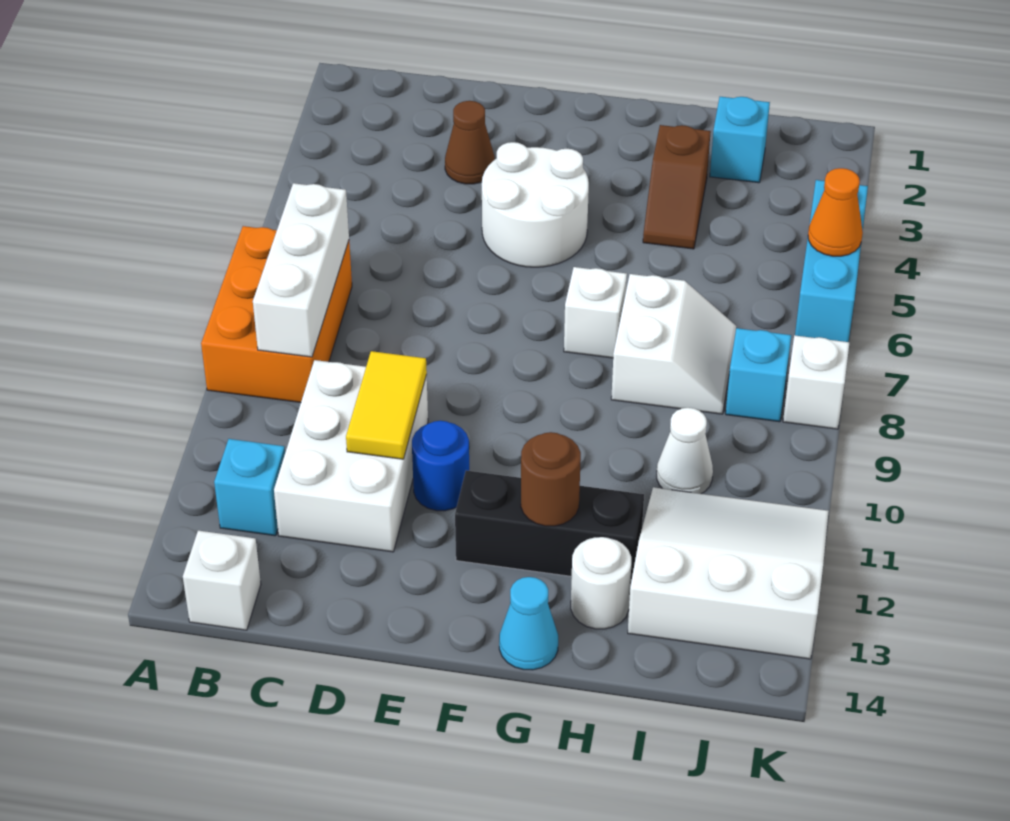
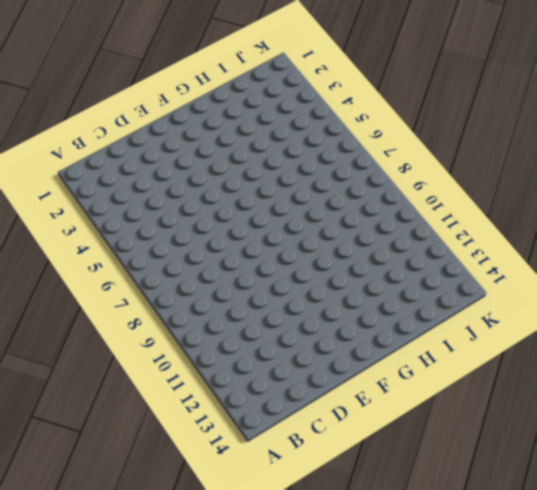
none -> orange brick A7:B9 level 1
none -> cyan brick B12 level 1
none -> white brick B14 level 1

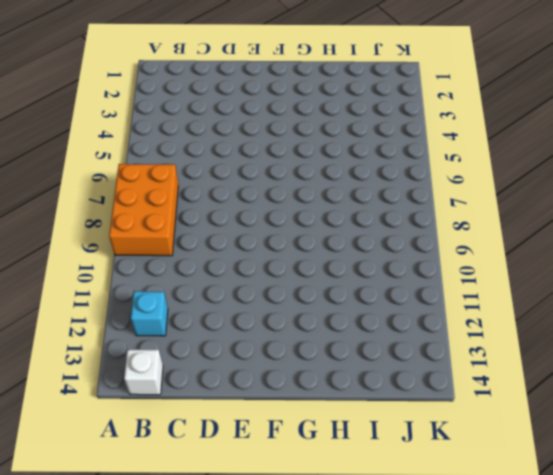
none -> white brick C10:D12 level 1
none -> brown cone D3 level 1
none -> white round brick E4:F5 level 1

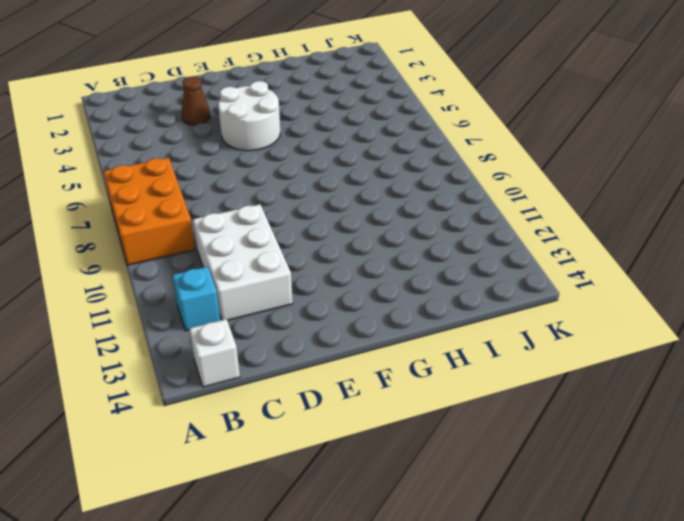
none -> blue round brick E11 level 1
none -> black brick F12:H12 level 1
none -> white brick G7 level 1

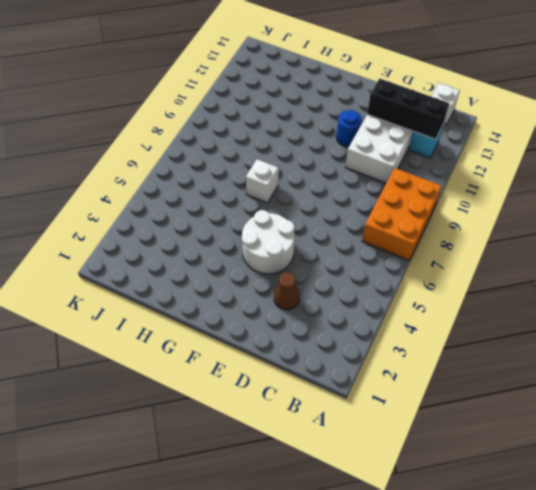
black brick B12:D12 level 2 -> black brick F12:H12 level 1
none -> cyan cone G14 level 1
none -> brown slope H3:H4 level 1 top 3
none -> white slope H7:I8 level 1 top H

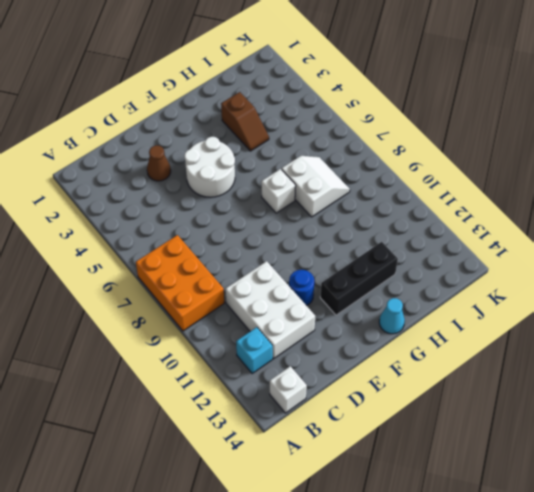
none -> white round brick H13 level 1
none -> cyan brick I2 level 1
none -> white cone I10 level 1

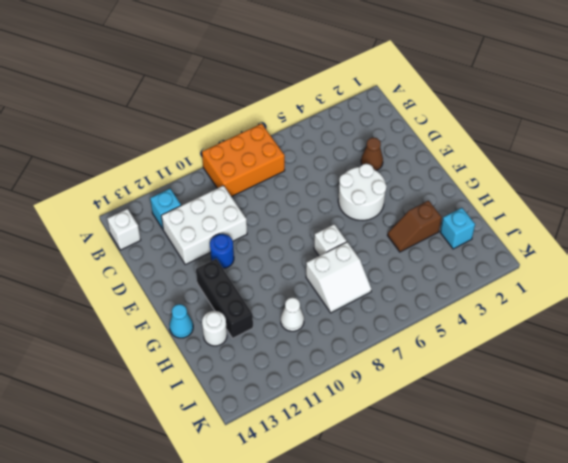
none -> white slope I11:K13 level 1 top 13
none -> cyan brick J8 level 1
none -> cyan brick K4:K6 level 1

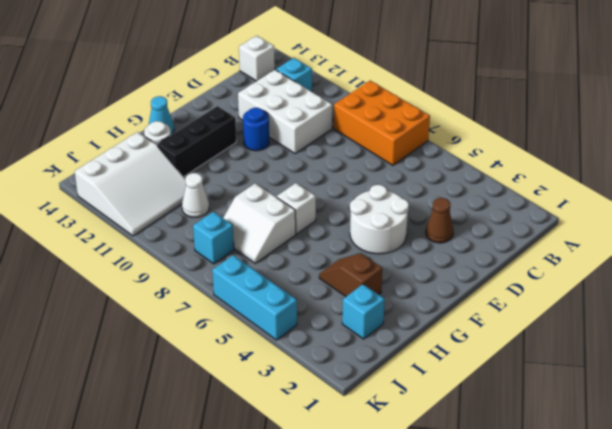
none -> white brick K8 level 1
none -> white brick B7:B9 level 2
none -> yellow tile D10:D11 level 2

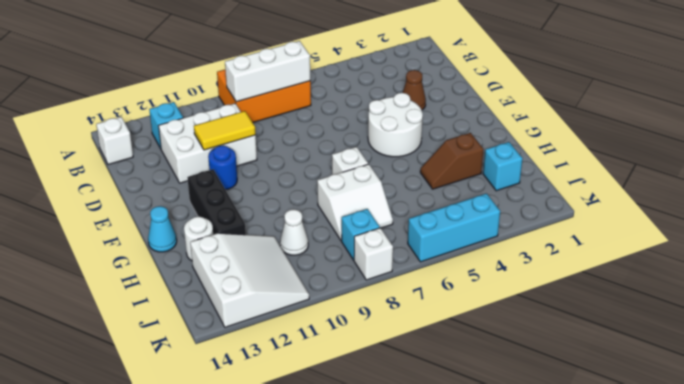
none -> brown round brick G12 level 2
none -> orange cone K5 level 2

